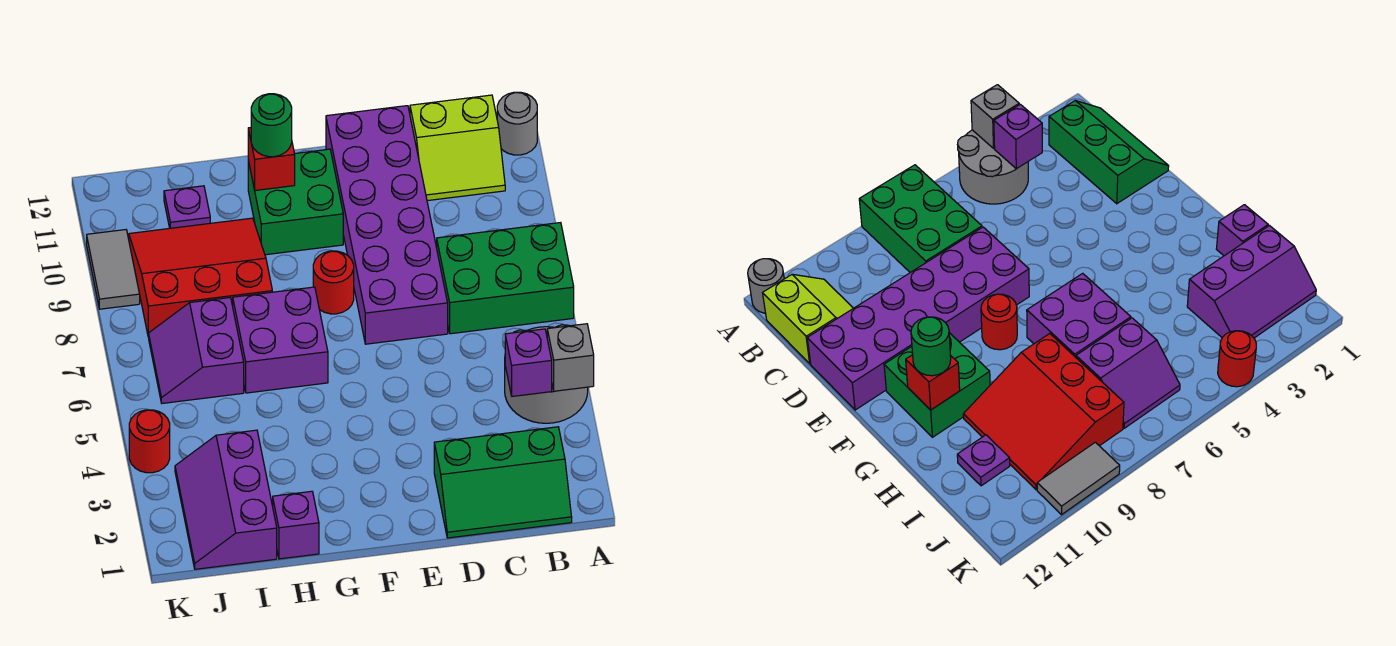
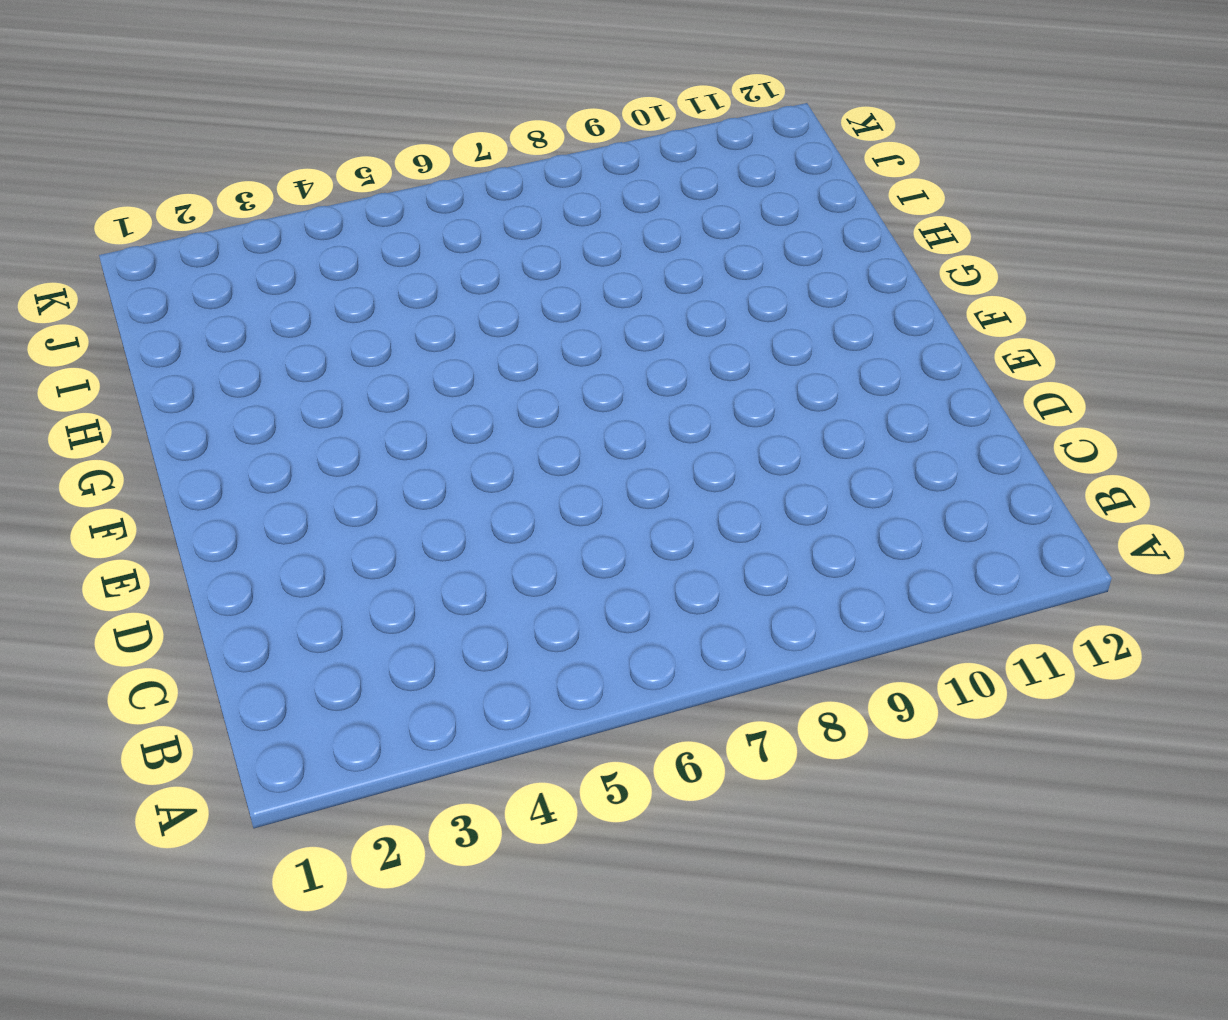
none -> grey round brick A4:B5 level 1
none -> green brick A7:C8 level 1
none -> grey round brick A12 level 1

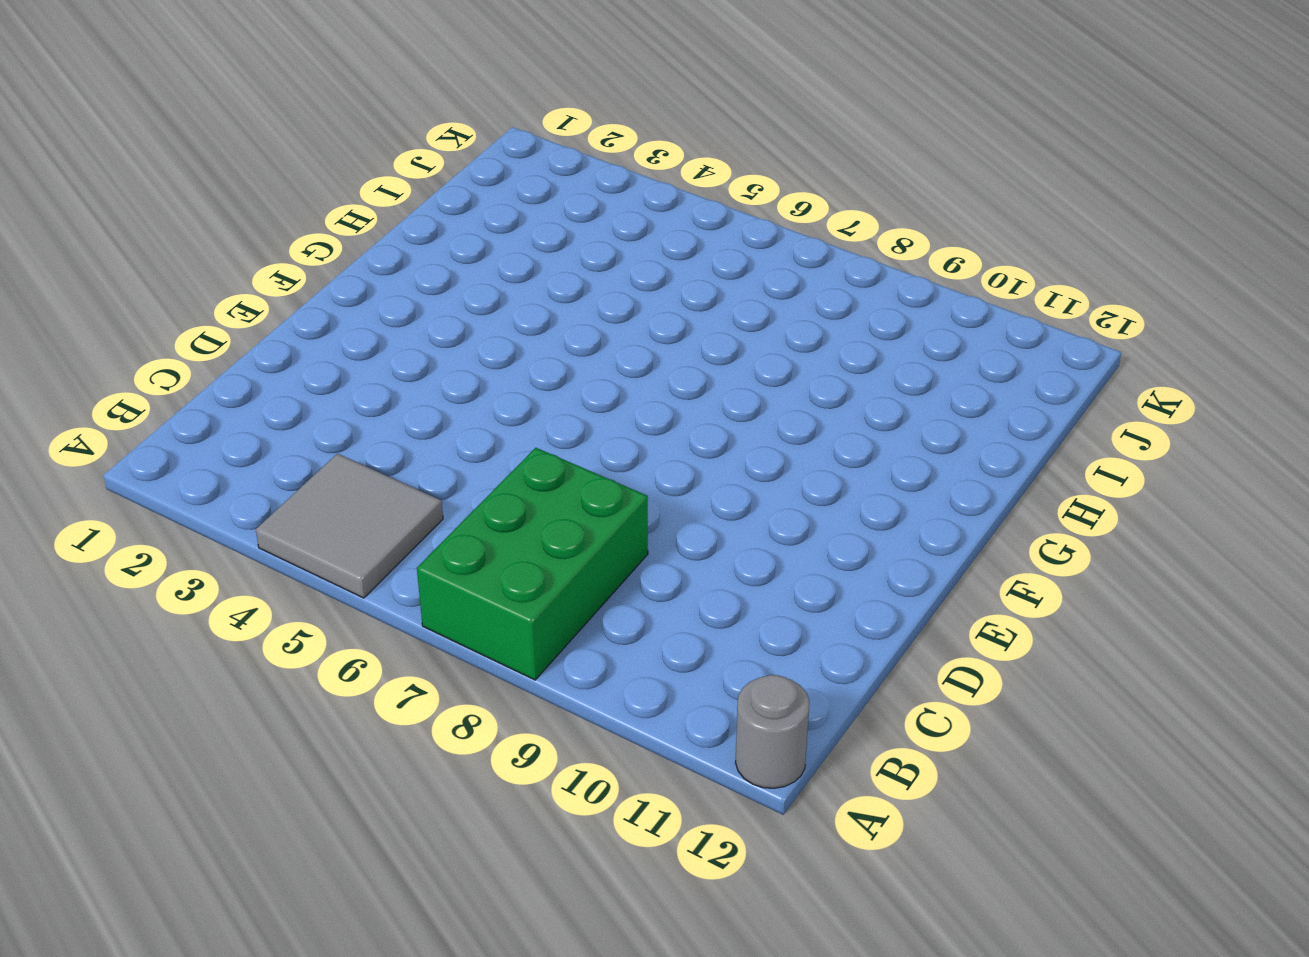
grey tile A4:B5 level 1 -> grey round brick A4:B5 level 1
none -> green slope B1:D2 level 1 top 2
none -> lime slope B11:C12 level 1 top 12
none -> purple brick D7:E12 level 1

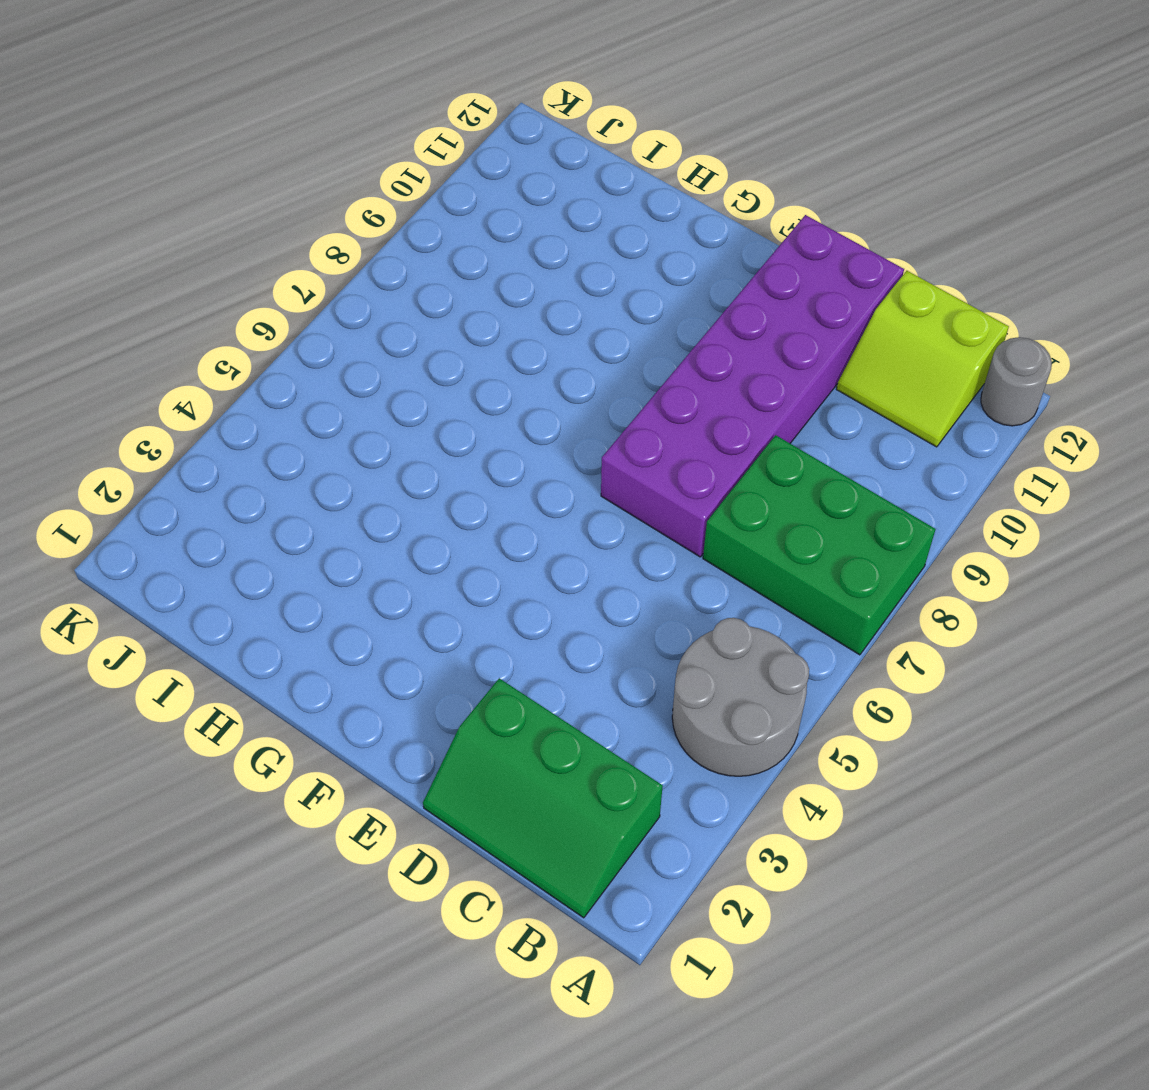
none -> red round brick F8 level 1
none -> green brick F10:G11 level 1
none -> purple brick G6:H7 level 1

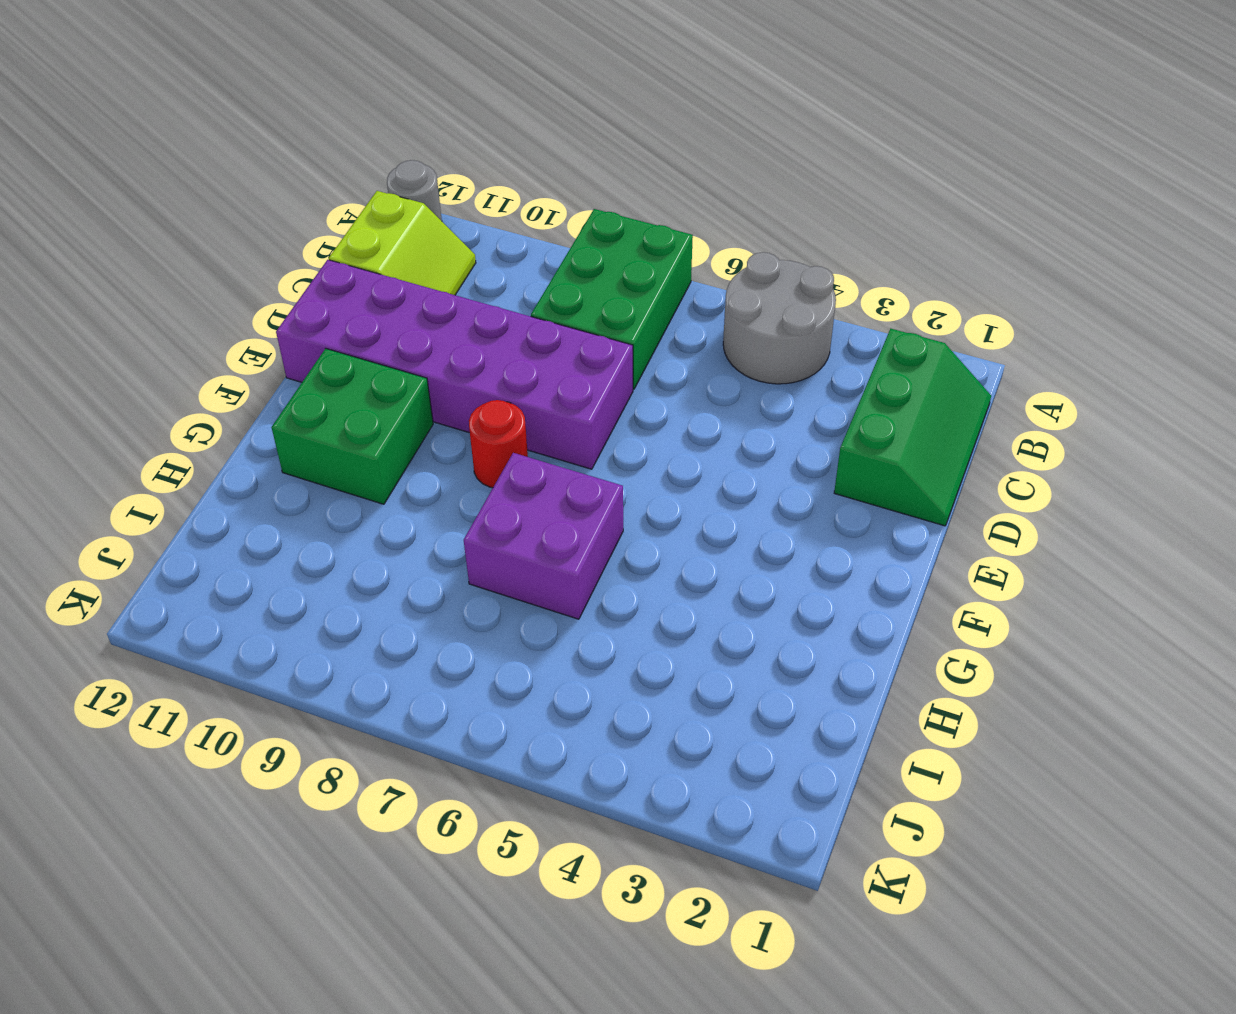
none -> purple brick H1 level 1
none -> red slope H8:J10 level 1 top 8
none -> purple slope I1:J3 level 1 top I

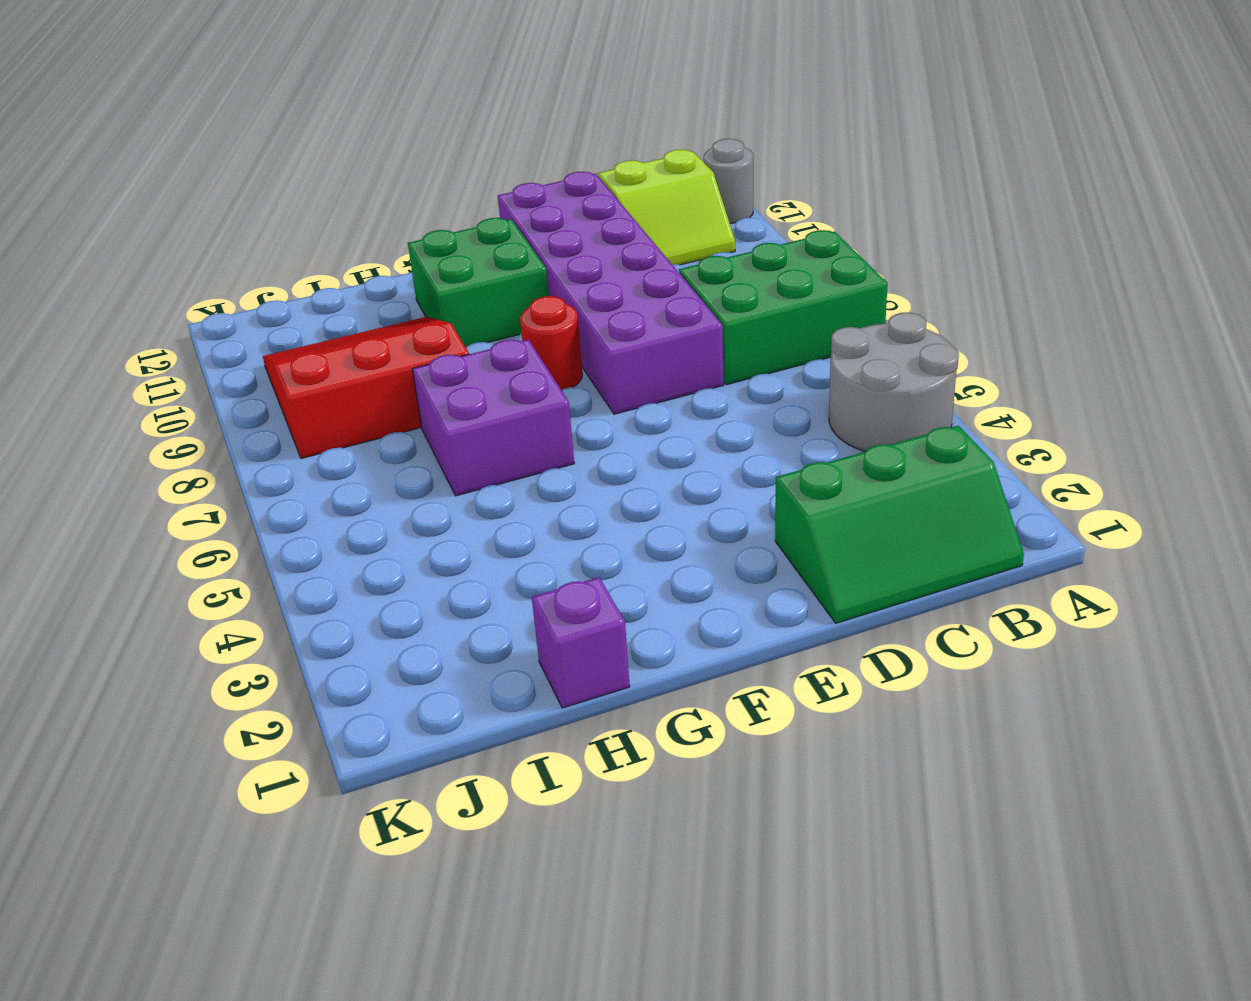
none -> purple slope I1:J3 level 1 top I
none -> purple slope I6:J7 level 1 top I
none -> purple plate I11 level 1

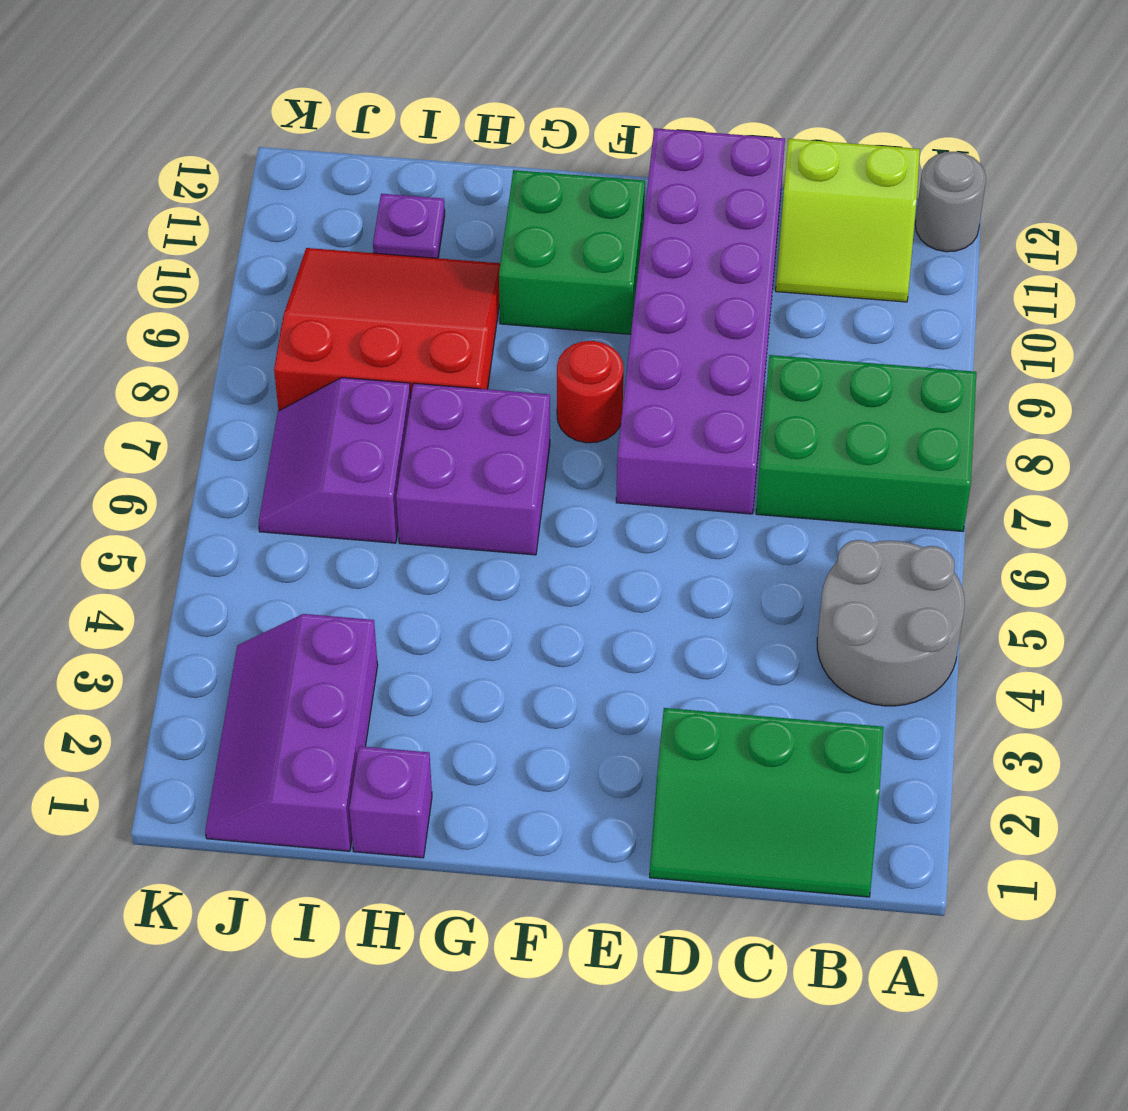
none -> red round brick K4 level 1
none -> grey tile K9:K10 level 1
none -> grey brick A4 level 2

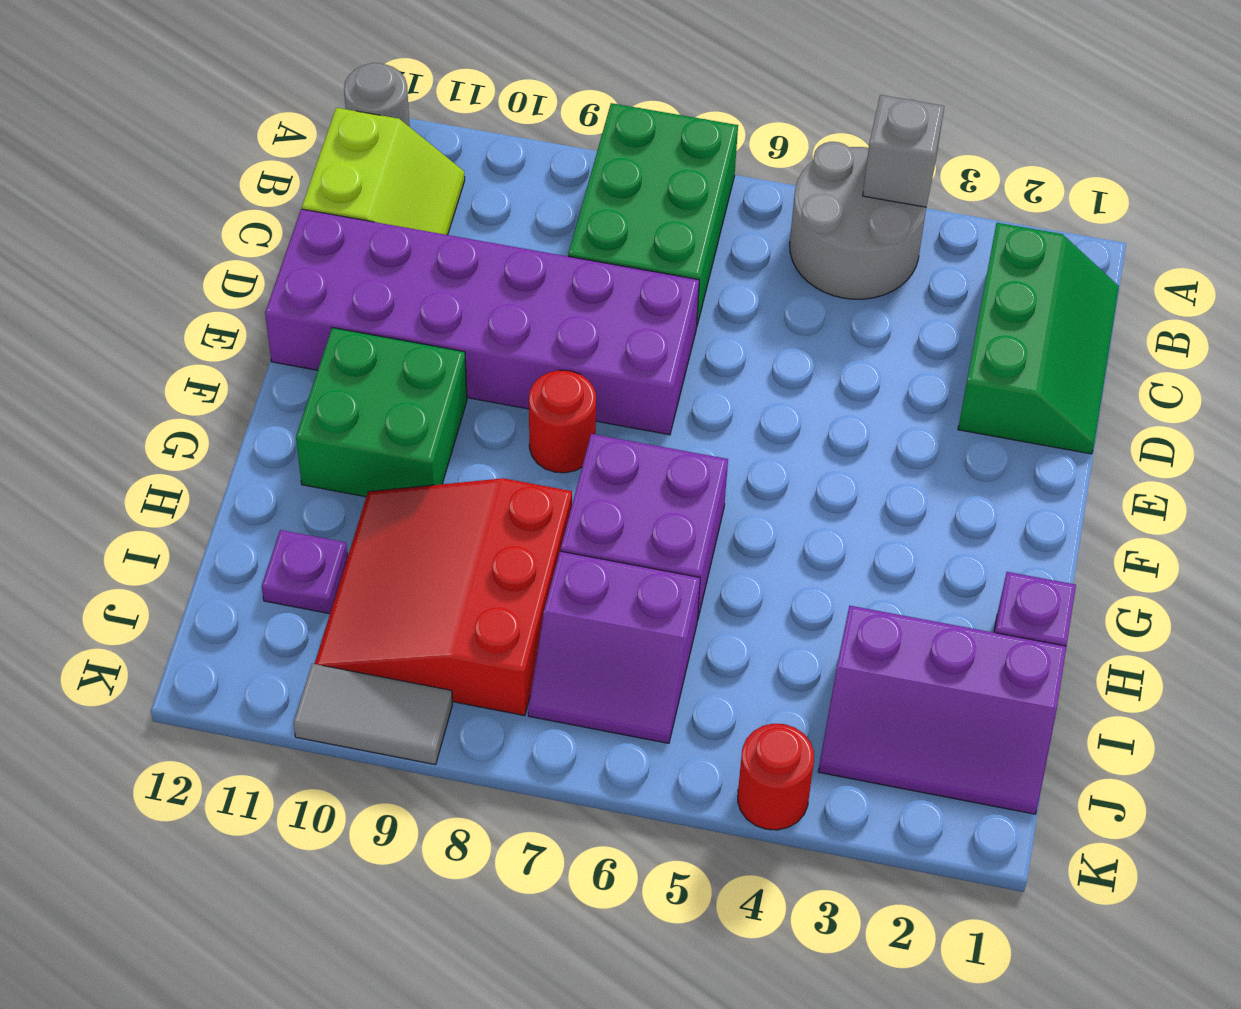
none -> purple brick B4 level 2
none -> red brick G11 level 2
none -> green round brick G11 level 3

